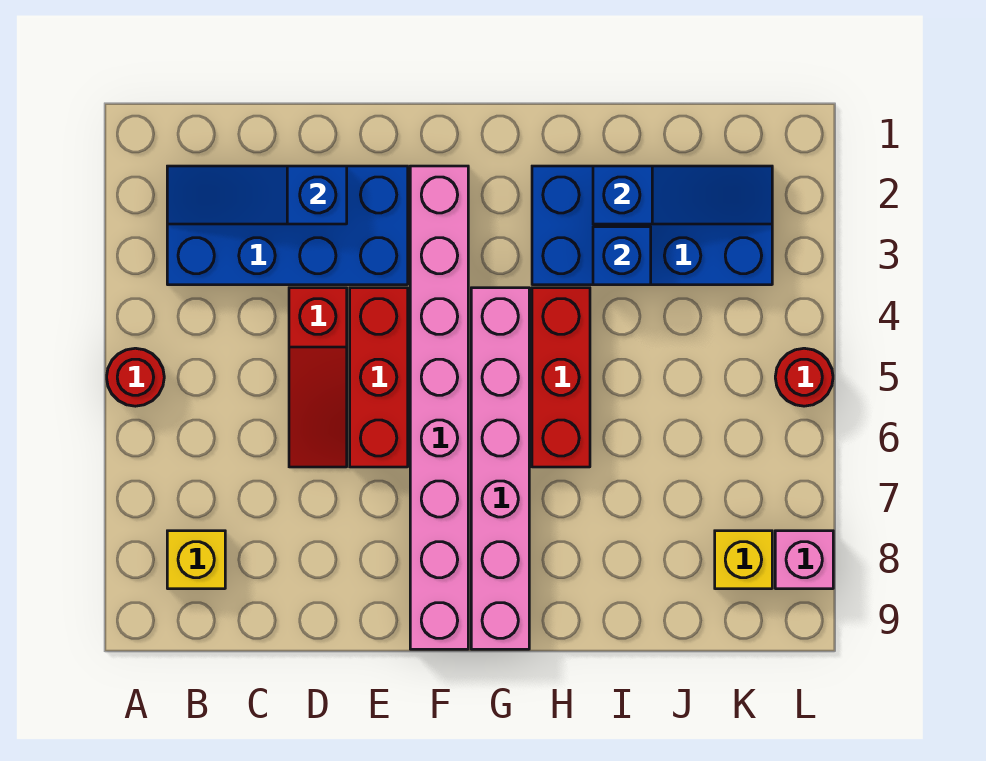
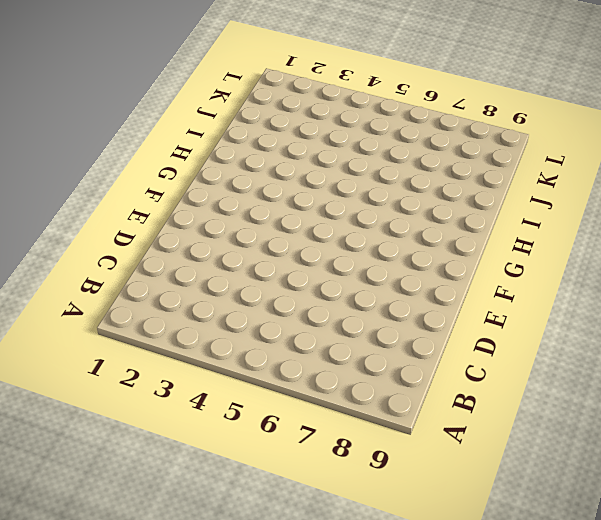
none -> red round brick A5 level 1
none -> blue brick B2:E3 level 1
none -> yellow brick B8 level 1

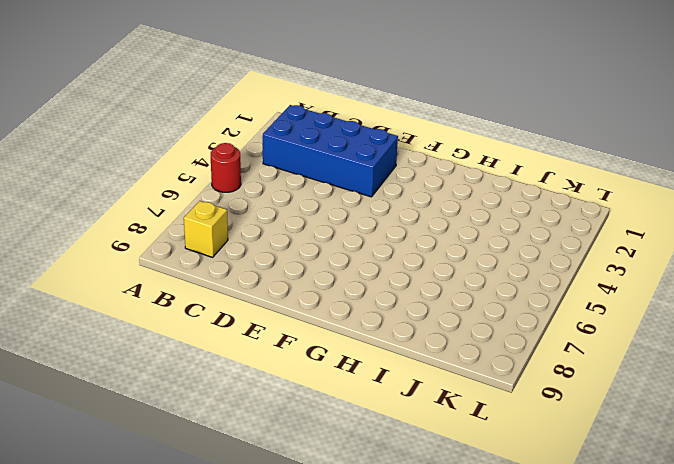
none -> red slope D4:D6 level 1 top 4
none -> red brick E4:E6 level 1
none -> pink brick F2:F9 level 1

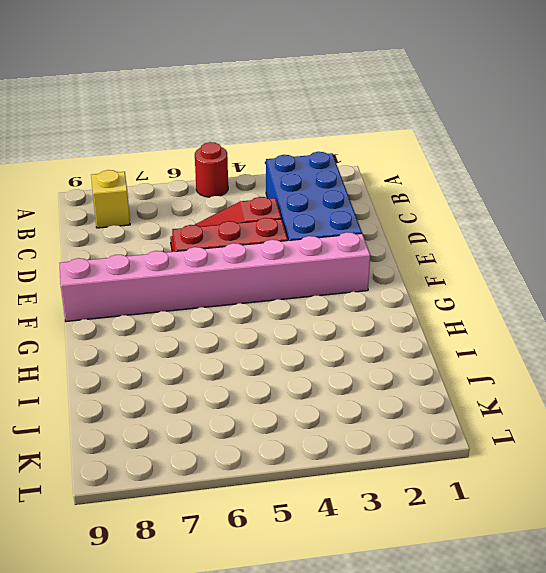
none -> pink brick G4:G9 level 1
none -> blue brick H2:K3 level 1
none -> red brick H4:H6 level 1

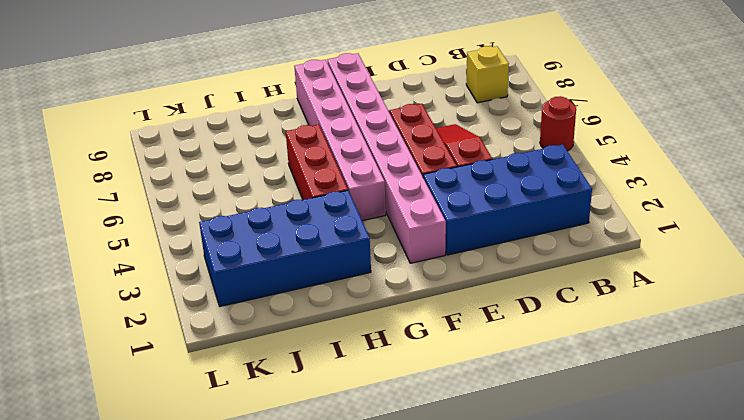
none -> yellow brick K8 level 1
none -> red round brick L5 level 1
none -> pink brick L8 level 1

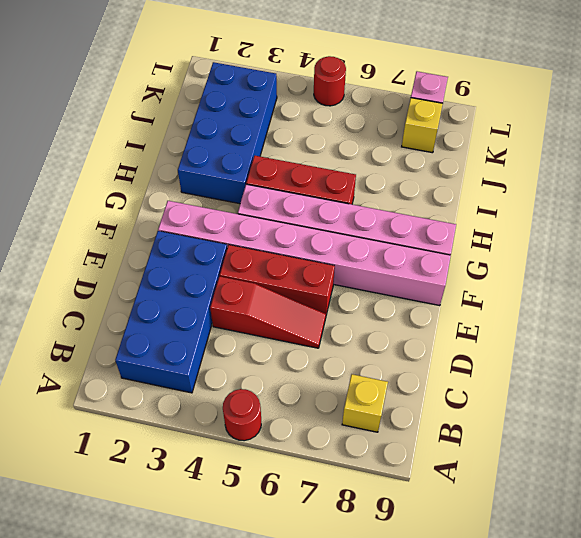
none -> blue slope B2:D2 level 2 top D
none -> blue slope I2:K2 level 2 top I
none -> blue brick I3 level 2

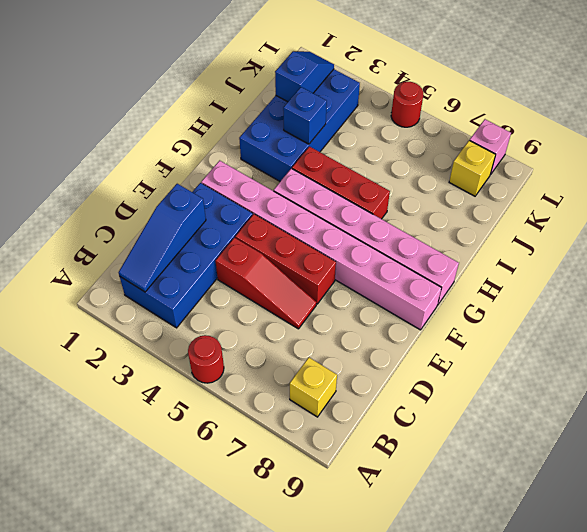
blue slope J2:K2 level 2 top J -> blue slope I2:K2 level 2 top I

